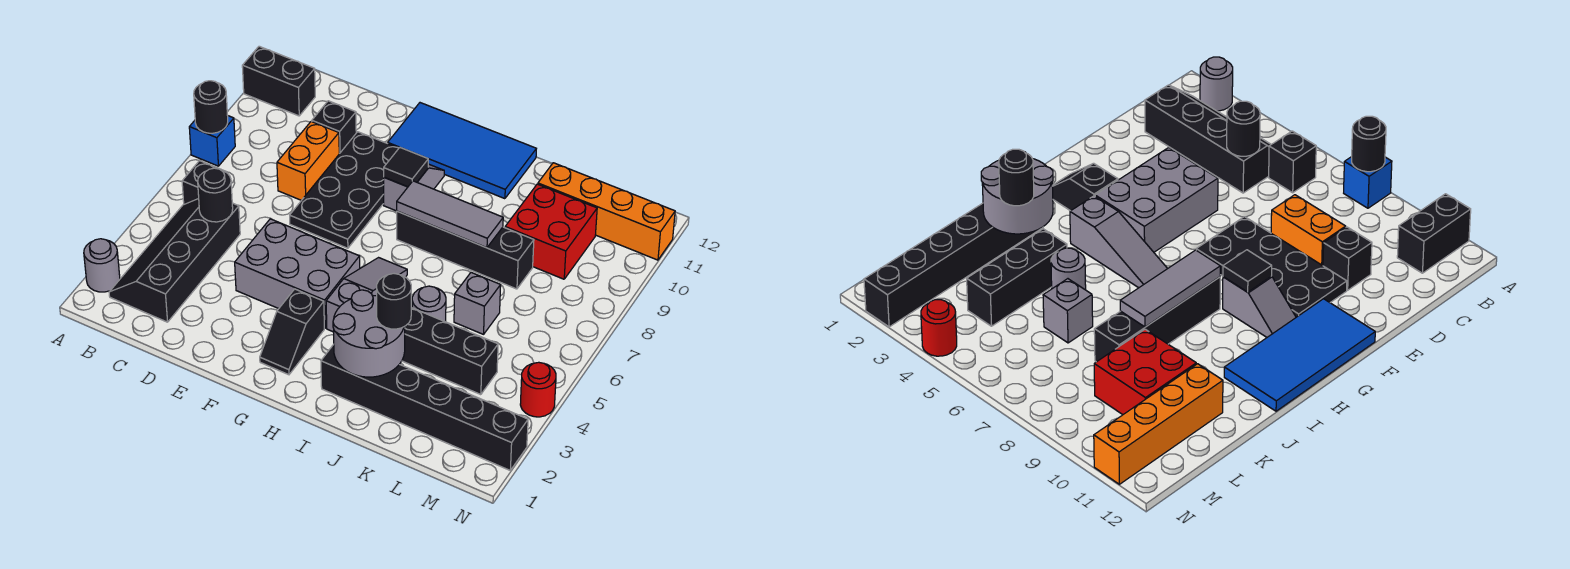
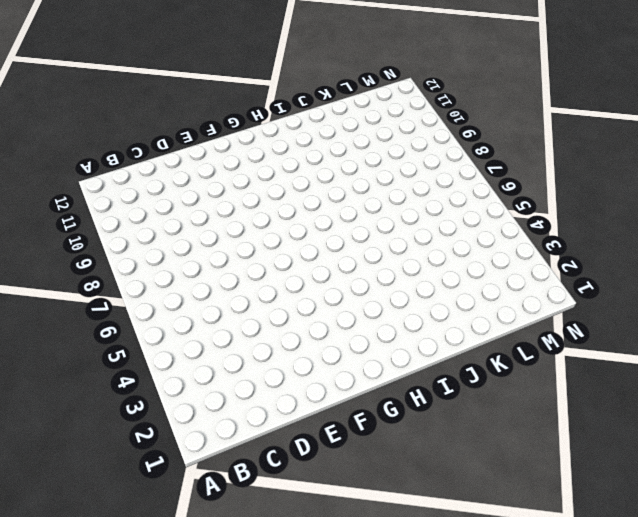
none -> grey round brick A2 level 1
none -> blue brick A8 level 1
none -> black brick A11:B11 level 1

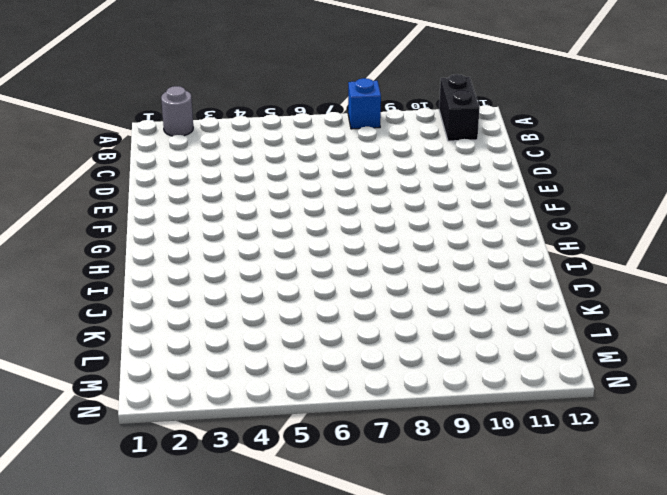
none -> black slope B2:C5 level 1 top C
none -> black brick B6 level 1
none -> orange brick D8:D9 level 1

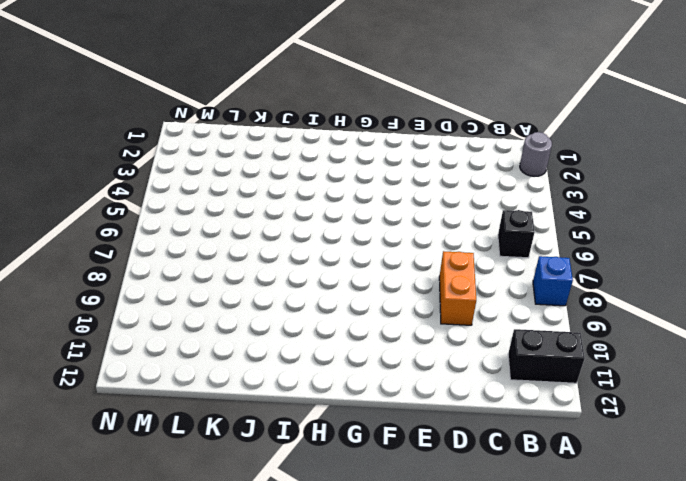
none -> black slope B2:C5 level 1 top C
none -> black brick D10 level 1
none -> grey brick E4:G5 level 1

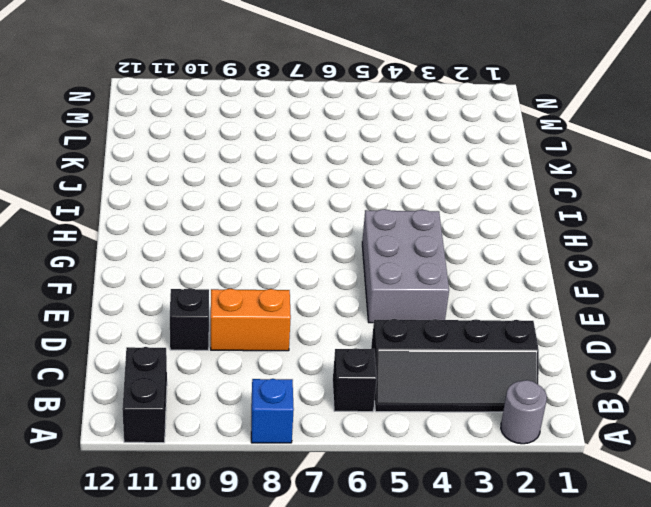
none -> black plate E7:F10 level 1
none -> blue tile F11:I12 level 1
none -> black slope G2:G3 level 1 top 3

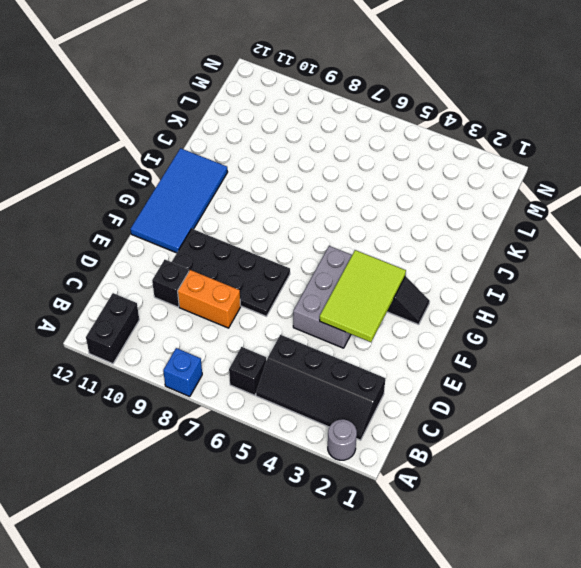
lime tile E3:G4 level 2 -> none
none -> grey slope G9:G10 level 1 top 9
none -> grey slope H4:H6 level 1 top 4
none -> black brick H8:K8 level 1

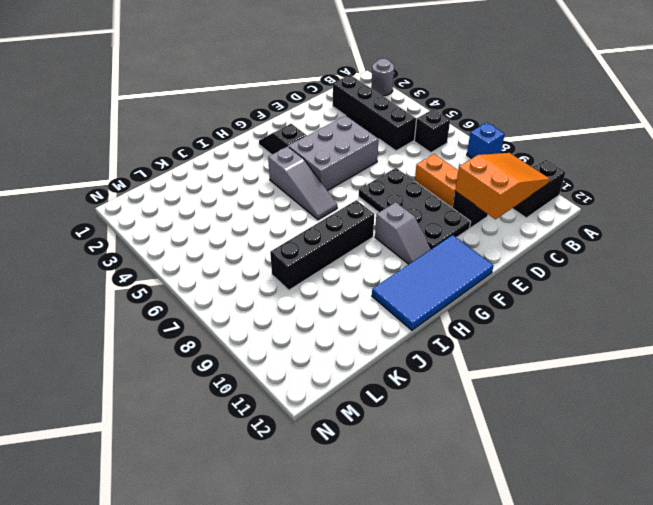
orange slope B10:D11 level 2 top D -> none
none -> black brick I2:N2 level 1
none -> black brick J4:L4 level 1
none -> grey round brick J5 level 1

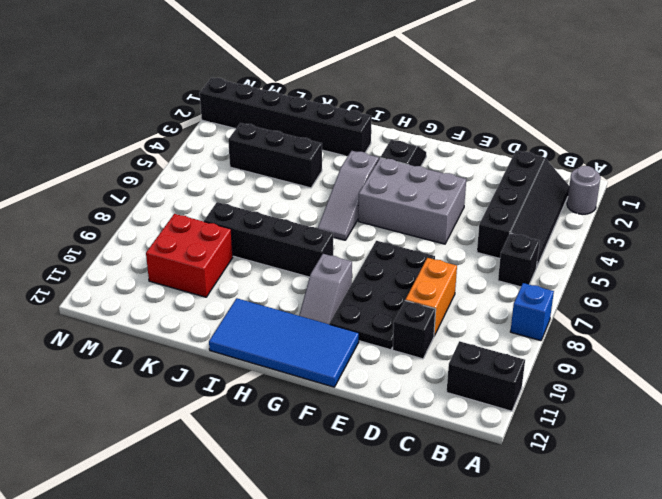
none -> grey round brick J5 level 1
none -> grey brick K6 level 1
none -> orange brick K11:N11 level 1

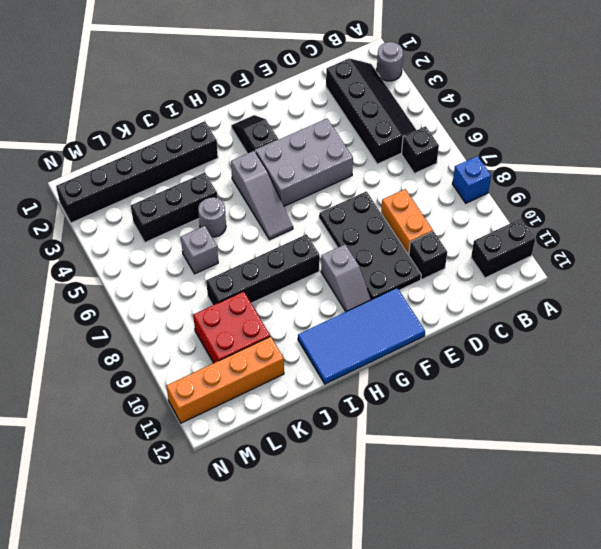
none -> red round brick N4 level 1
none -> black round brick A8 level 2
none -> black round brick C5 level 2

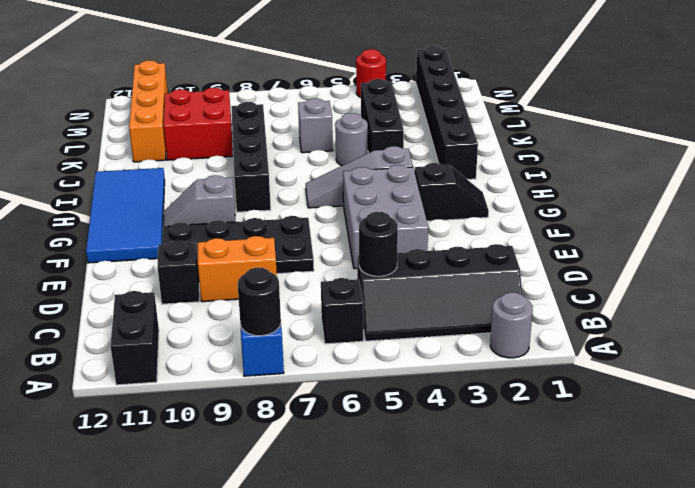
none -> black tile G9 level 2
none -> grey tile H8:J8 level 2
none -> grey round brick I2:J3 level 2

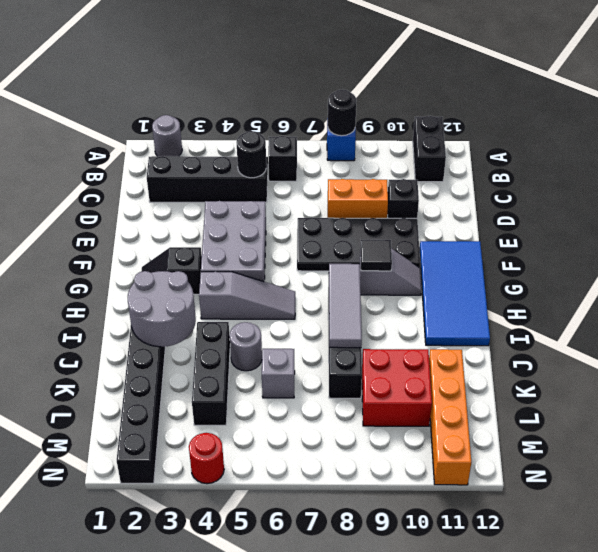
none -> black round brick J3 level 3

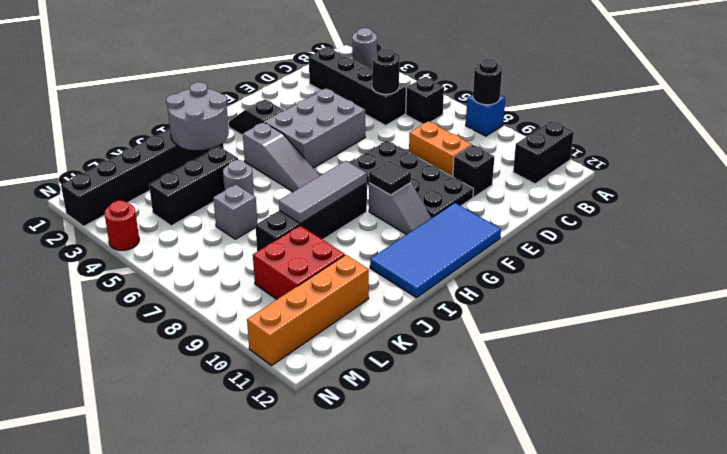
none -> black round brick J3 level 3

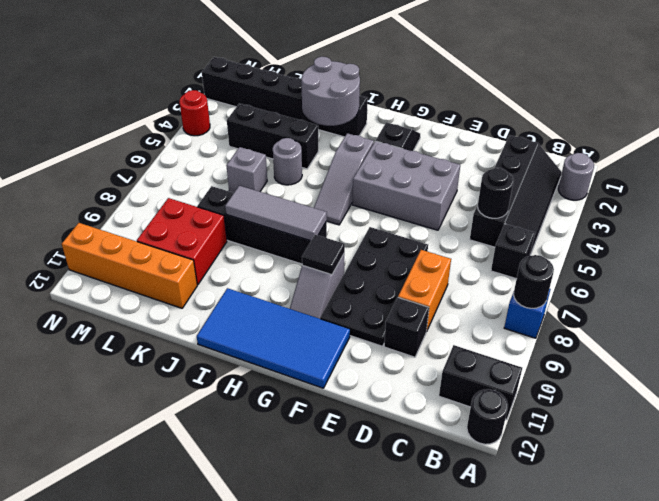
black round brick A12 level 1 -> black round brick J3 level 3

